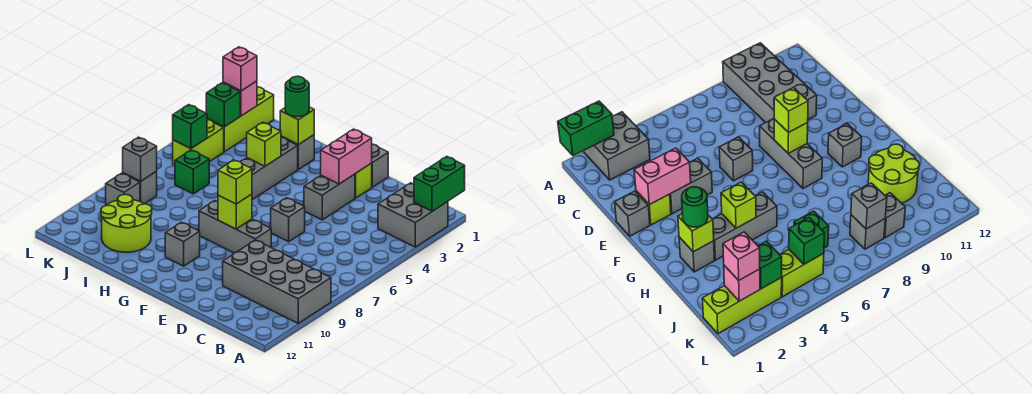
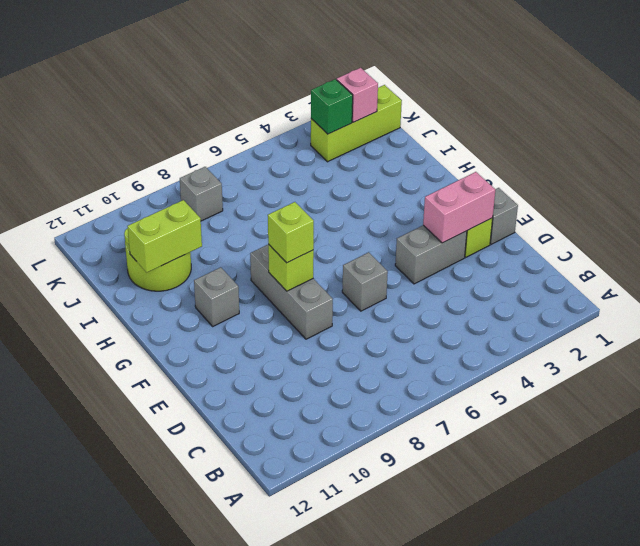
lime brick I10:I11 level 2 -> lime brick K4:K5 level 1
none -> grey brick A2:B3 level 1
none -> grey brick A9:D10 level 1
none -> grey brick H2 level 1

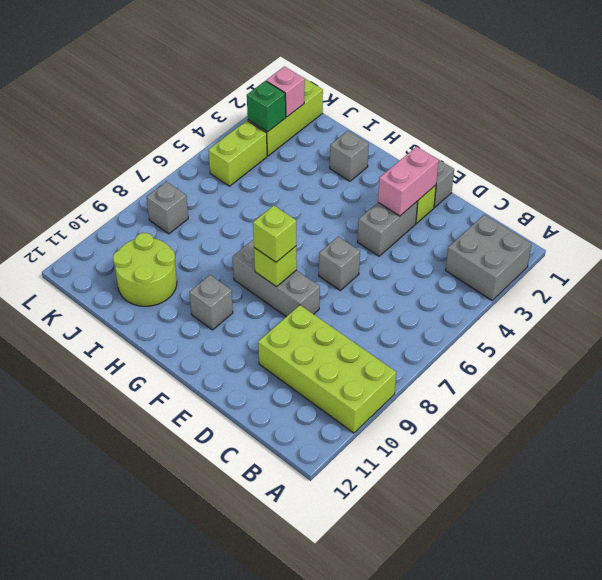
lime brick A9:D10 level 1 -> grey brick A9:D10 level 1
none -> grey brick H3:H5 level 1
none -> green brick J6 level 1
none -> grey brick K9 level 1

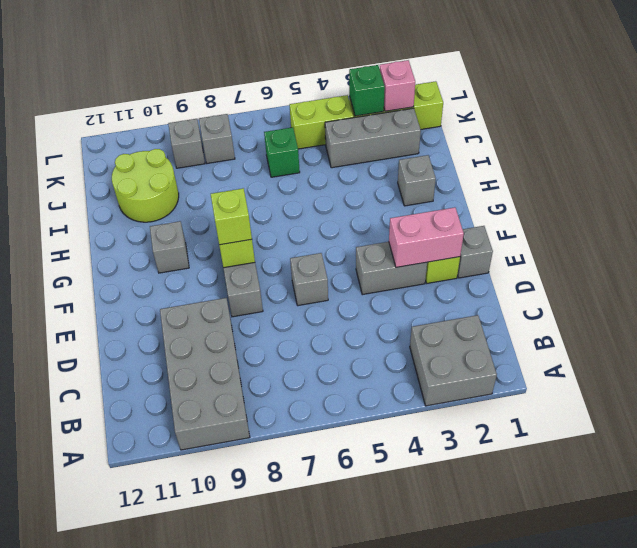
grey brick J2:J4 level 1 -> grey brick H3:H5 level 1
none -> green brick A1:A2 level 2
none -> lime brick H2 level 2
none -> lime brick H4 level 2

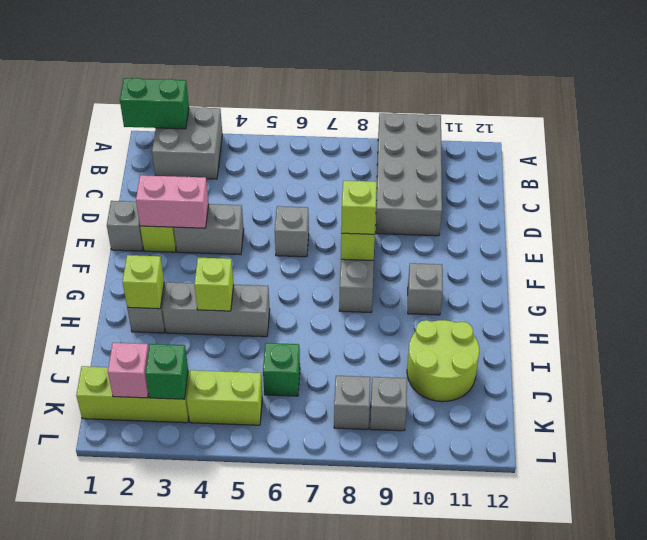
none -> green brick K5 level 2
none -> grey brick K8 level 2
none -> green round brick H2 level 3

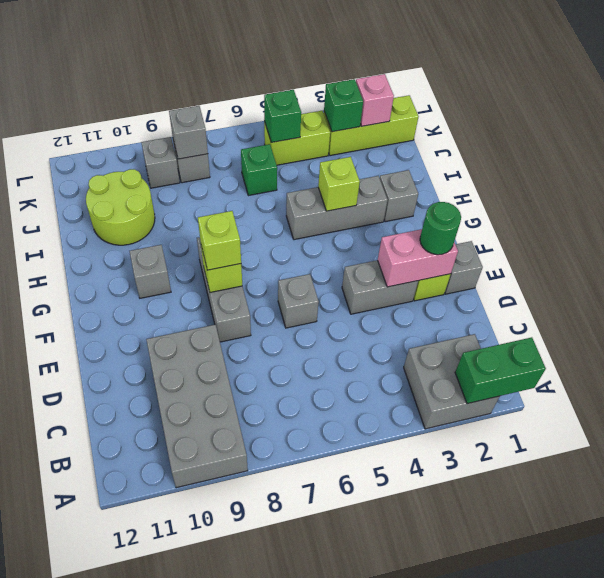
green round brick E2 level 3 -> green round brick H2 level 3
none -> lime brick H2 level 2
none -> pink brick K2 level 3

